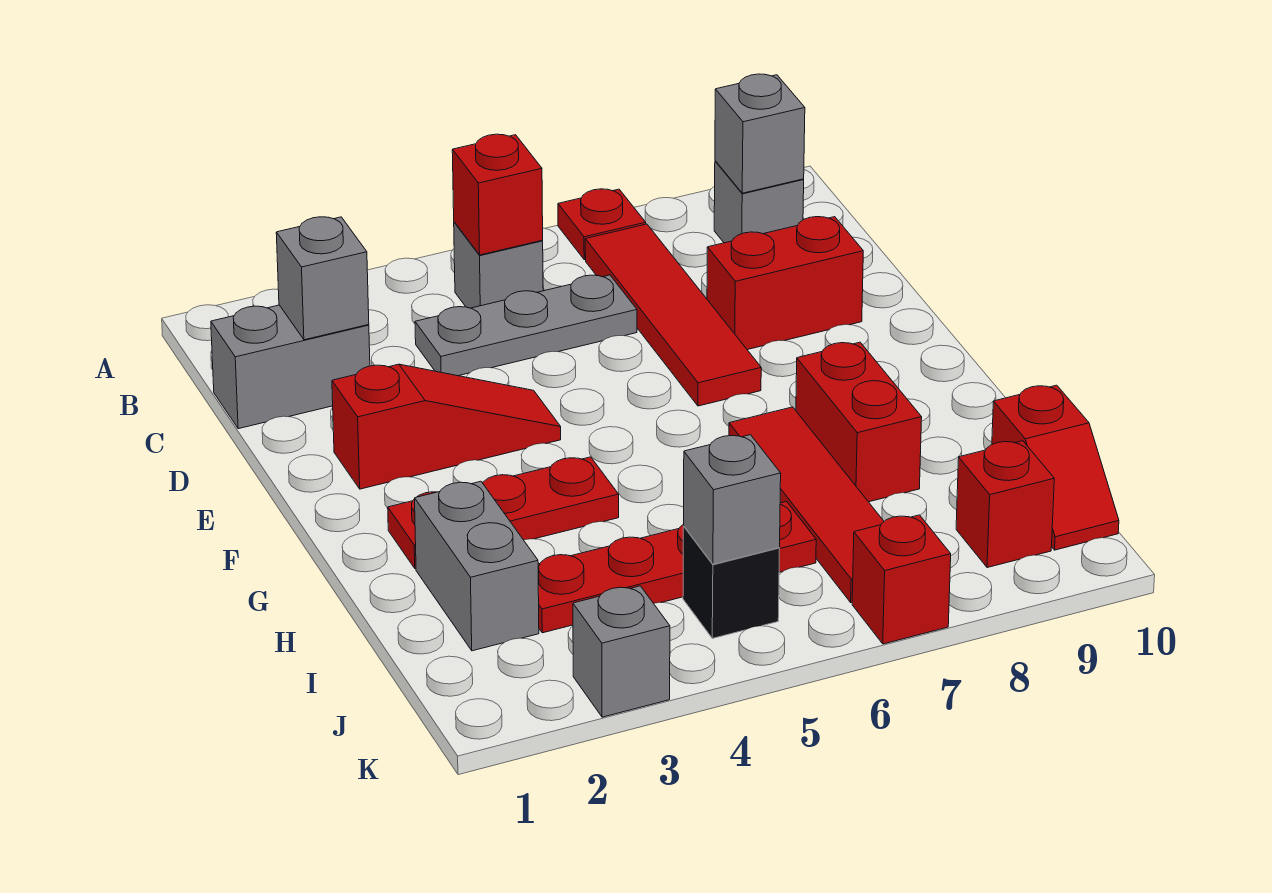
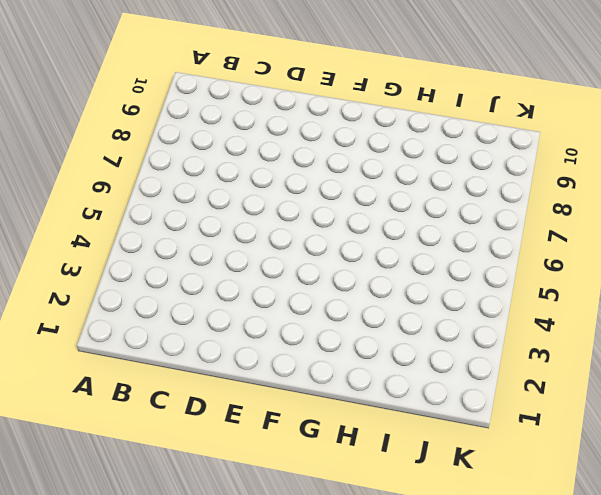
none -> red plate A7 level 1
none -> grey brick B5 level 1
none -> red tile B7:E7 level 1

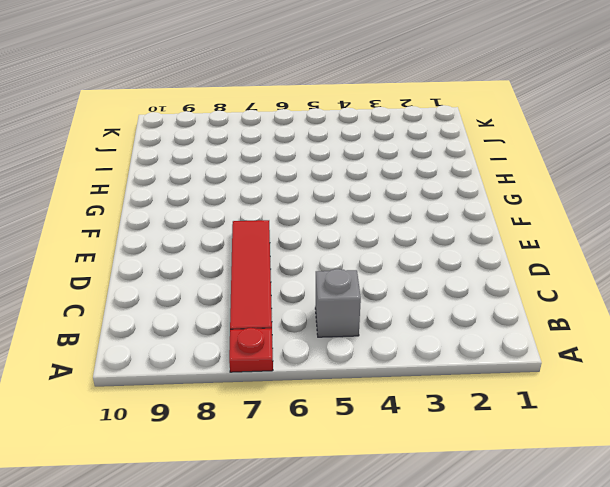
none -> grey brick B9 level 1
none -> grey brick C1:C2 level 1
none -> grey plate C4:C6 level 1

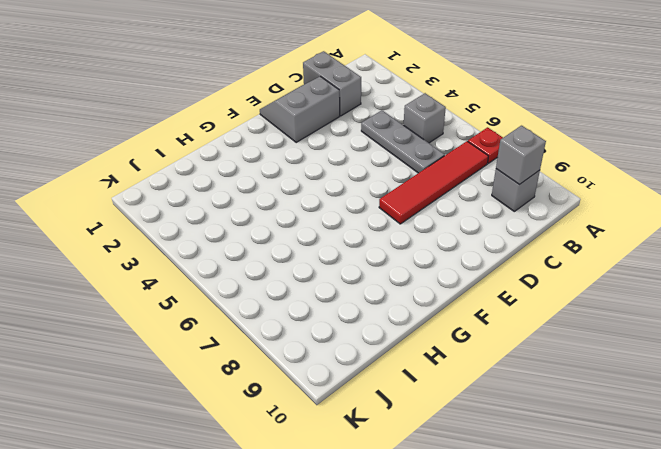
grey slope D1:E2 level 1 top 2 -> red slope E2:E4 level 1 top 2
none -> red brick D8:D9 level 1
none -> red plate G2:G4 level 1
none -> red tile G7:J7 level 1

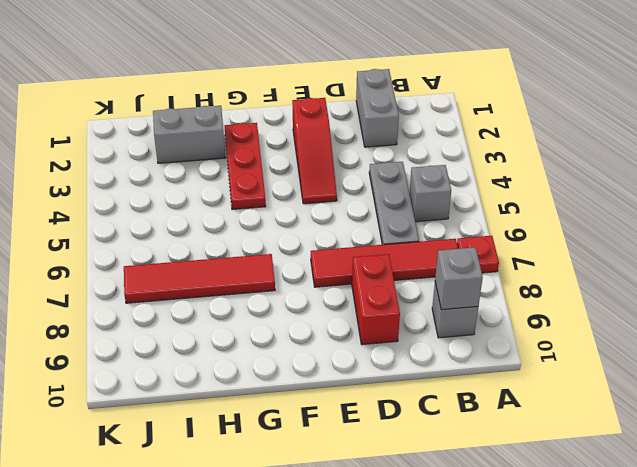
none -> red brick G8:H8 level 1
none -> red plate I3:I6 level 1
none -> red slope I10:J10 level 1 top I

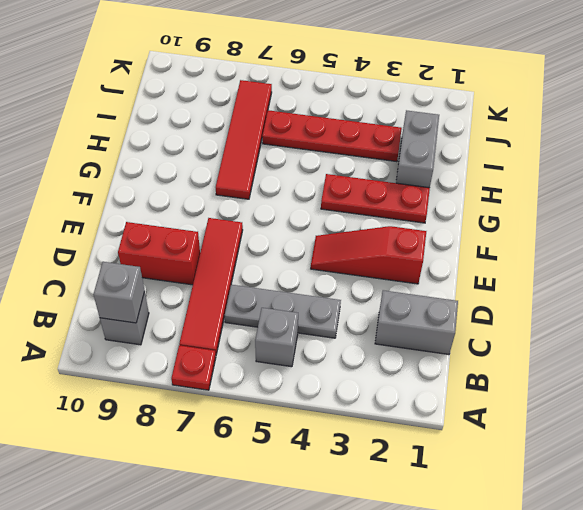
none -> red brick G8:H8 level 1
none -> red slope I10:J10 level 1 top I
none -> black brick J5 level 1

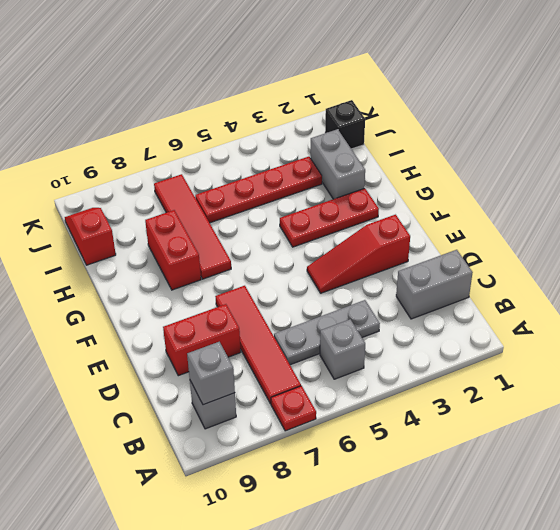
black brick J1 level 1 -> black brick J5 level 1
none -> red brick J9 level 1
none -> grey brick K3 level 1
none -> red brick K7 level 1

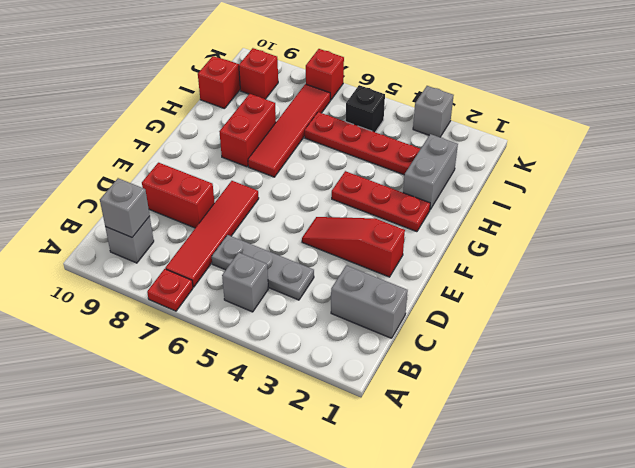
none -> red brick B5 level 2
none -> grey brick C2 level 2
none -> grey brick J5 level 2

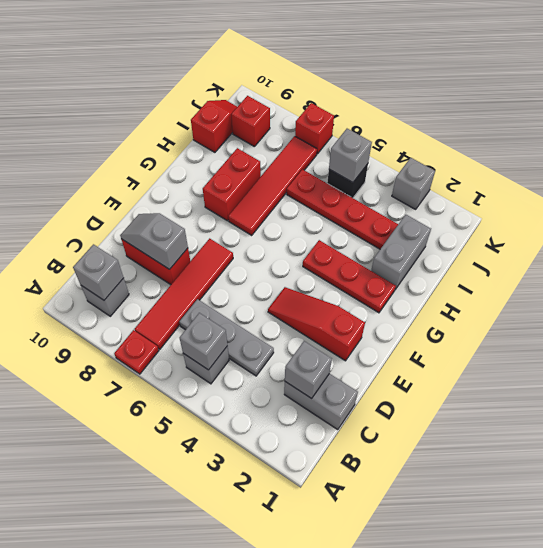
grey brick B5 level 2 -> red brick B5 level 2
grey slope D8:D9 level 2 top 8 -> none

